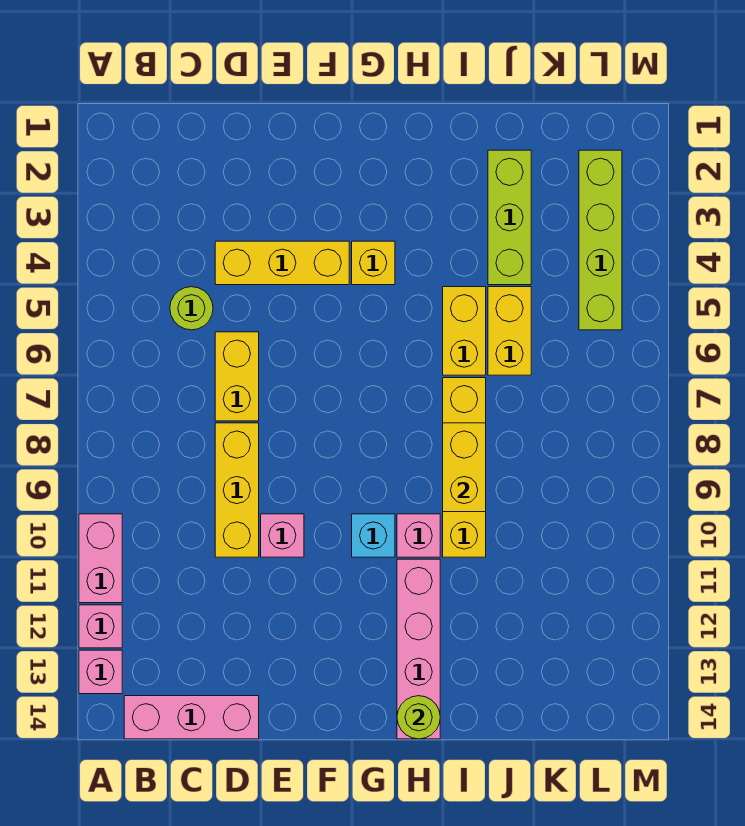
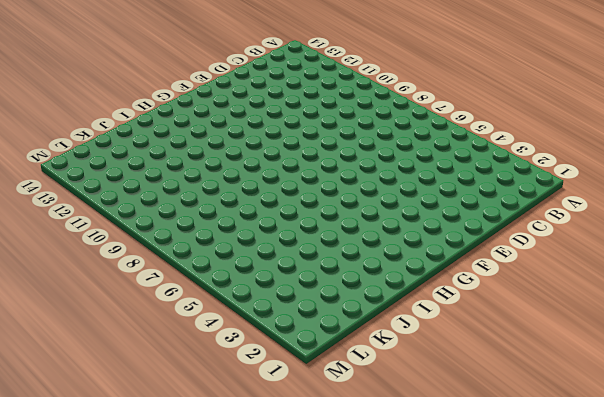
none -> pink brick A10:A11 level 1
none -> pink brick A12 level 1
none -> pink brick A13 level 1

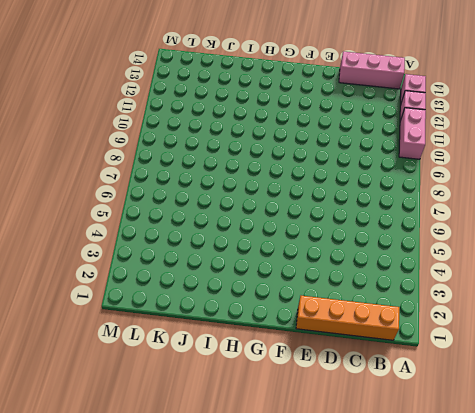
orange brick B1:E1 level 1 -> none
none -> lime round brick C5 level 1
none -> yellow brick D4:F4 level 1
none -> yellow brick D6:D7 level 1

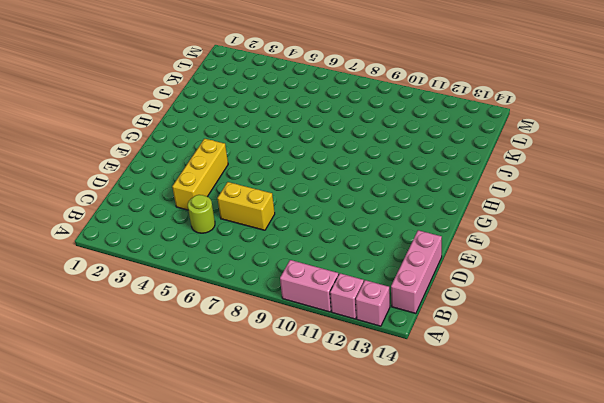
none -> yellow brick D8:D10 level 1
none -> pink brick E10 level 1
none -> yellow brick G4 level 1

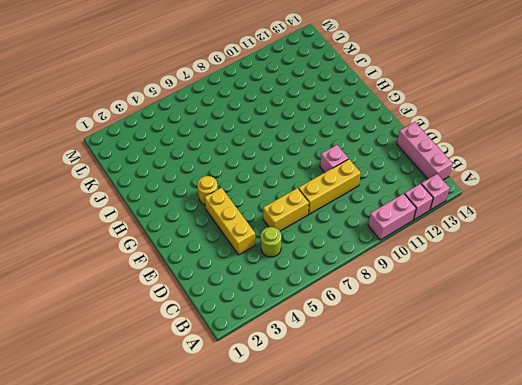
yellow round brick G4 level 1 -> yellow brick G4 level 1
none -> cyan brick G10 level 1
none -> pink brick H10 level 1
none -> pink brick H11:H14 level 1

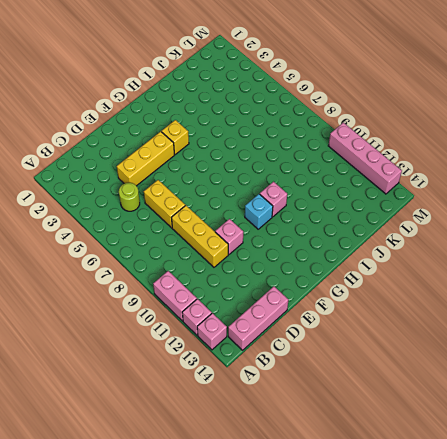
pink brick M10:M13 level 1 -> pink brick H11:H14 level 1
none -> yellow brick I5:I6 level 1
none -> yellow brick I7:I10 level 1
none -> lime brick J2:J4 level 1

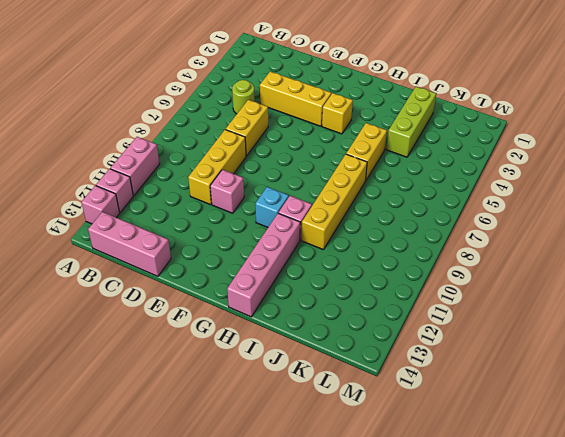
none -> yellow brick J5:J6 level 1
none -> lime brick L2:L5 level 1
none -> lime round brick H14 level 2

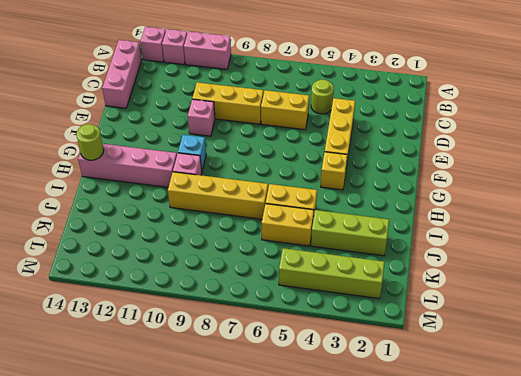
none -> yellow brick I8:I9 level 2

